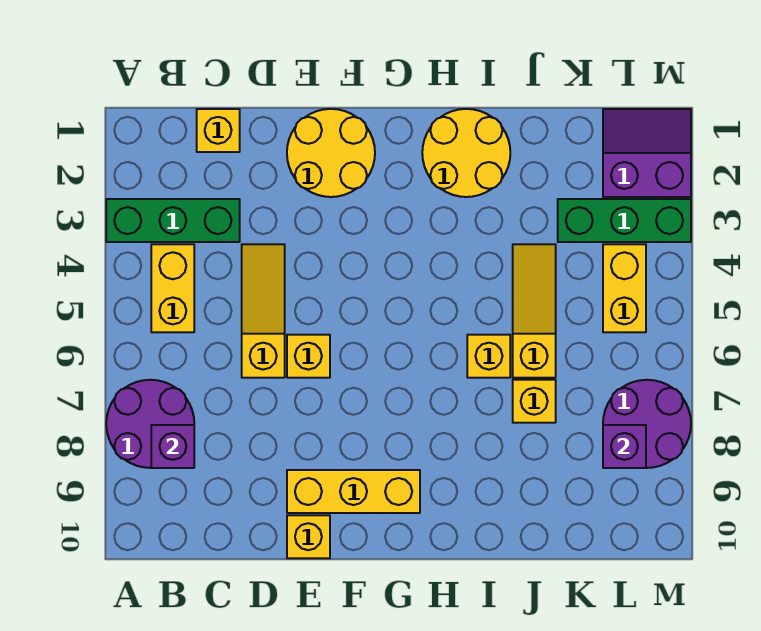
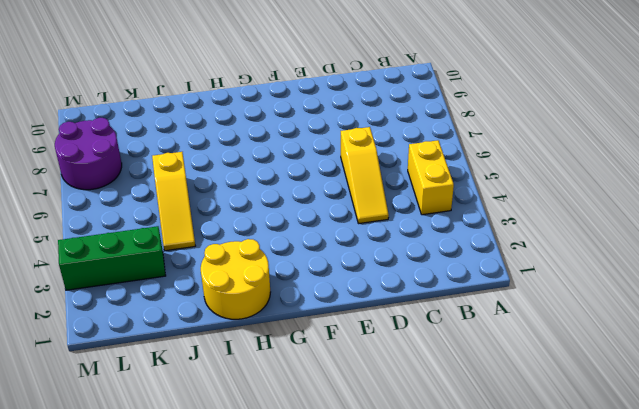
none -> green brick A3:C3 level 1
none -> purple round brick A7:B8 level 1
none -> yellow brick C1 level 1

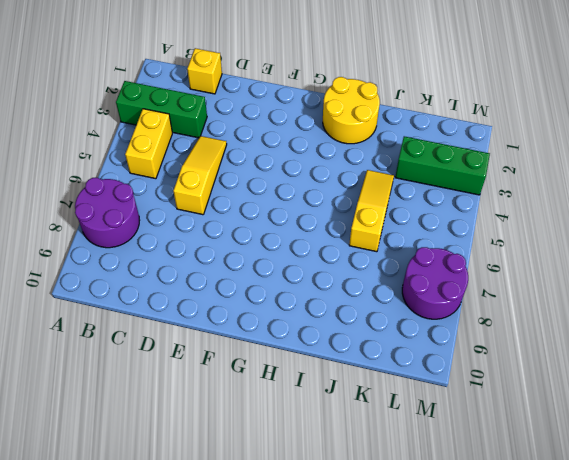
none -> yellow round brick E1:F2 level 1
none -> yellow brick E6 level 1
none -> yellow brick E9:G9 level 1

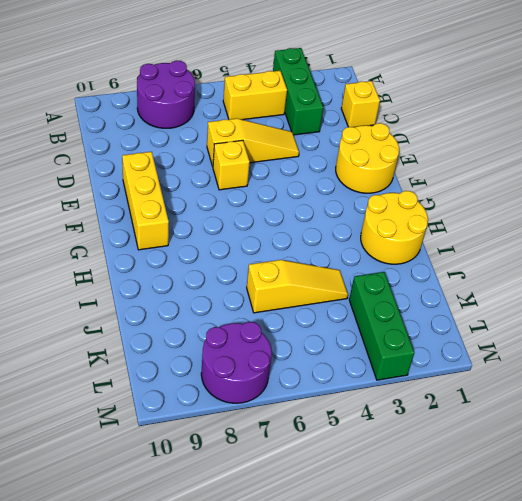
none -> yellow brick E10 level 1
none -> yellow brick I6 level 1
none -> yellow brick J7 level 1

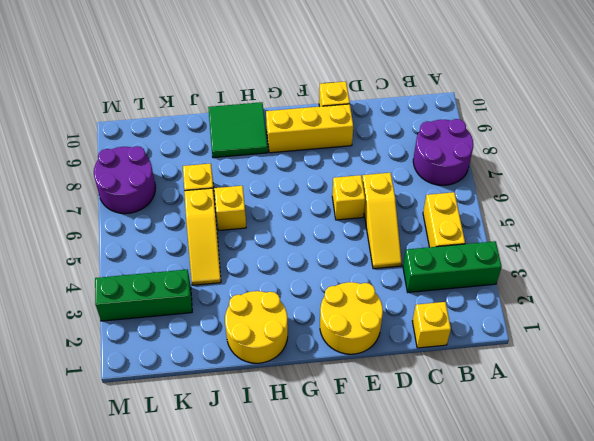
green tile H9:I10 level 1 -> none
none -> purple slope L1:M2 level 1 top 2
none -> yellow brick L4:L5 level 1
none -> purple brick B8 level 2

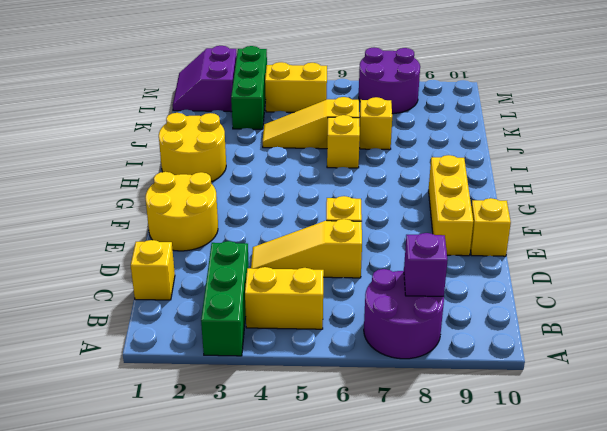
none -> purple brick L8 level 2

